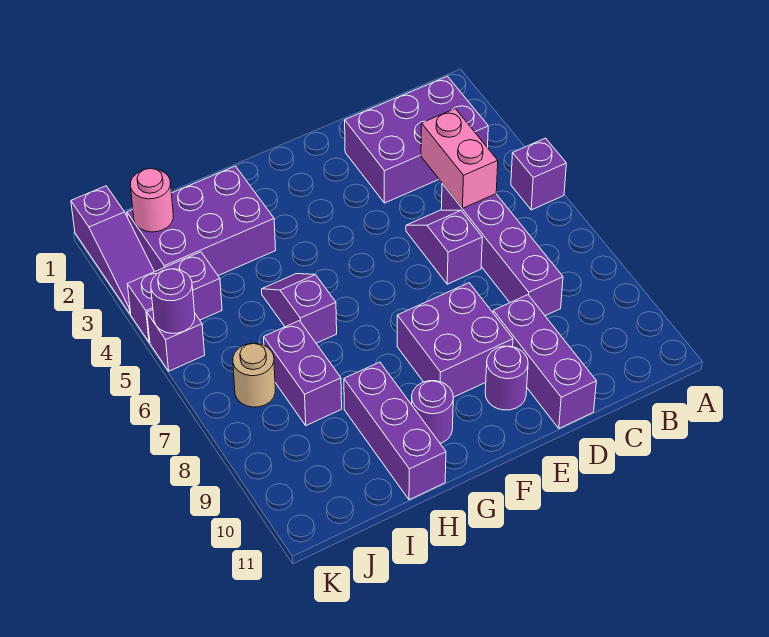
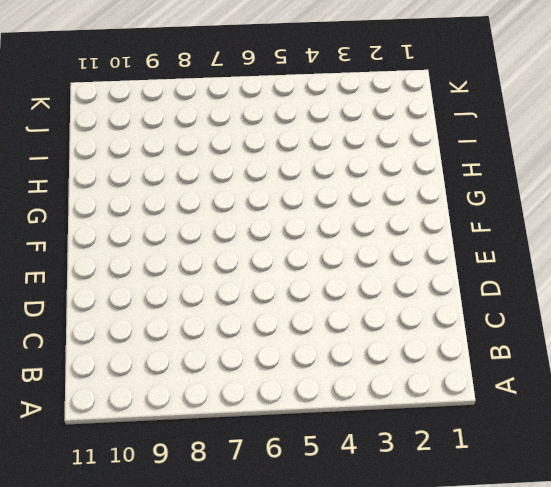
none -> purple brick A5 level 1
none -> purple brick B2:D3 level 1
none -> purple brick C5:C8 level 1

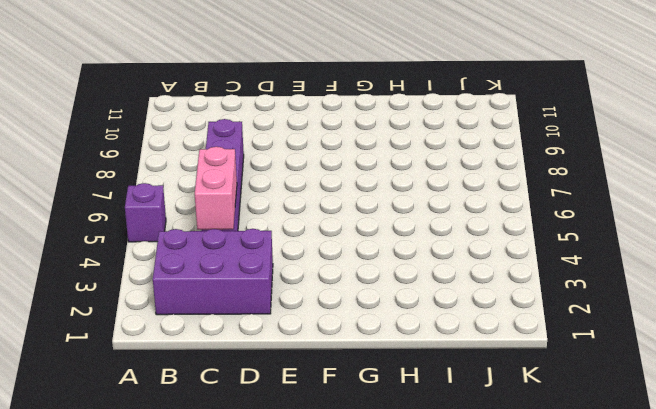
none -> purple slope D5:D6 level 1 top 6
none -> purple brick D9:D11 level 1
none -> purple brick E8:F9 level 1

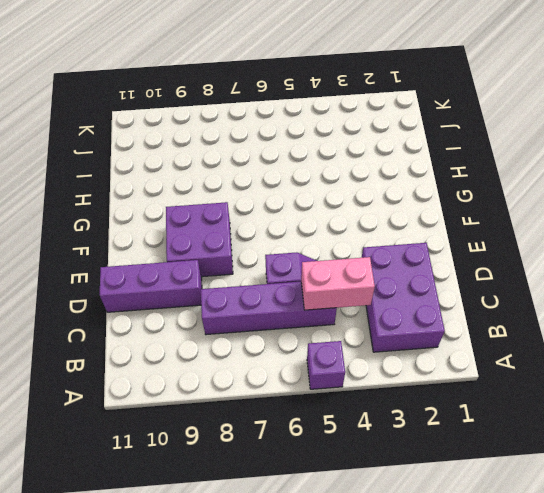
none -> purple round brick E10 level 1
none -> purple round brick G10 level 1
none -> purple brick H2:J3 level 1

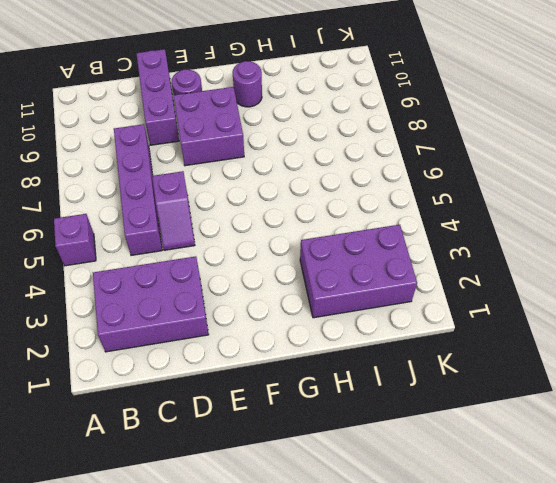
none -> purple slope H5:H6 level 1 top 6
none -> purple brick H9:H11 level 1
none -> purple brick I7:I8 level 1

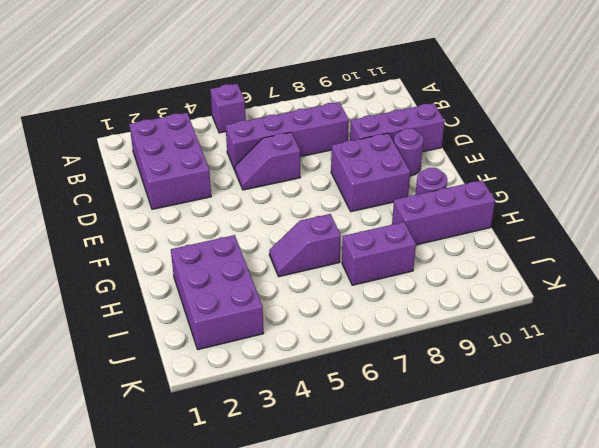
none -> purple brick J4:K4 level 1
none -> tan round brick J7 level 1
none -> purple slope K1:K3 level 1 top 1

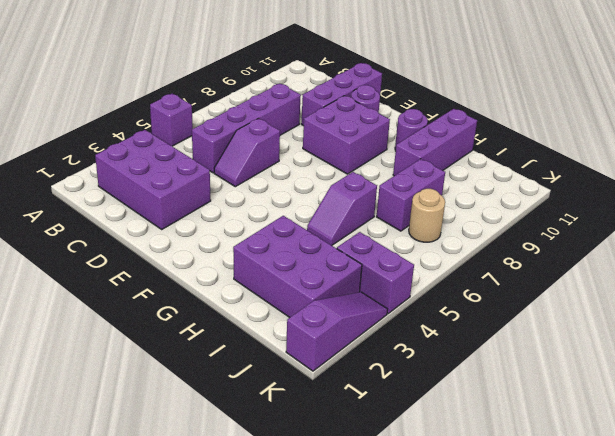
none -> purple brick K5 level 1
none -> pink brick C4:C5 level 2
none -> pink round brick J2 level 2

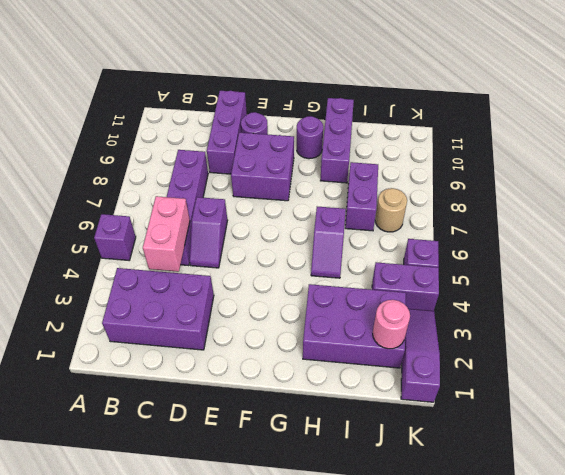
none -> purple round brick K5 level 2

